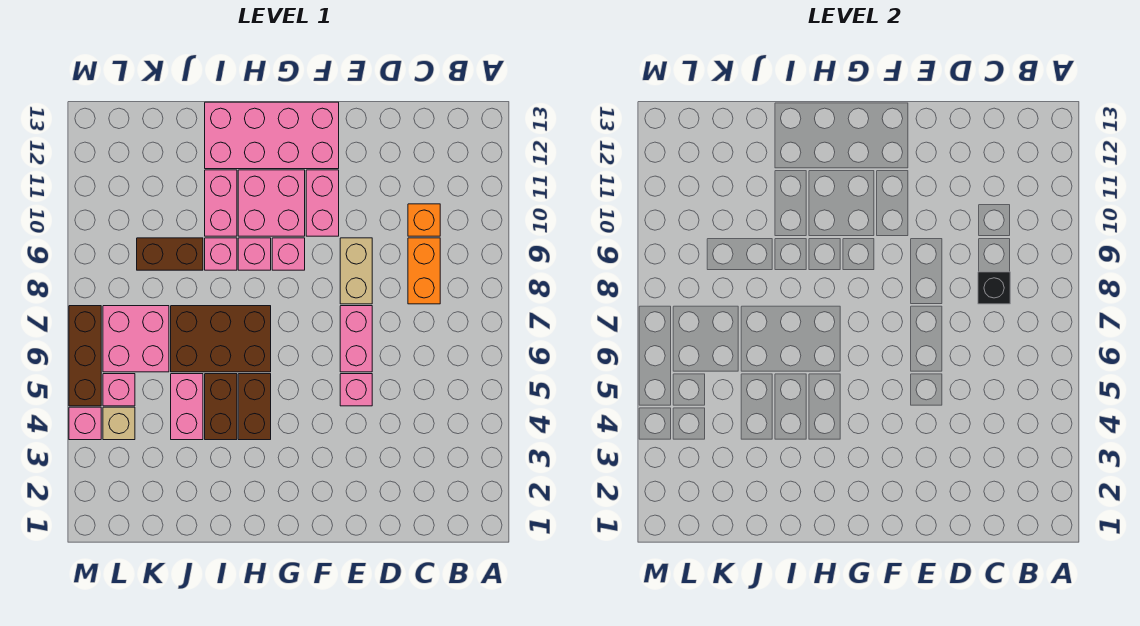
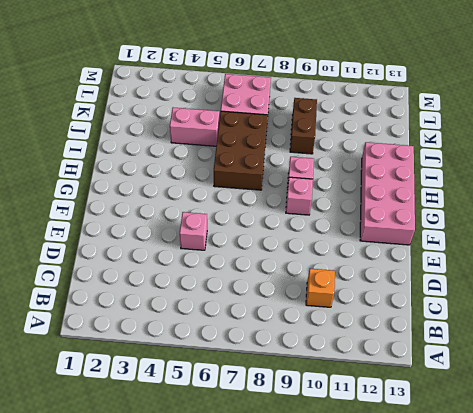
none -> orange brick C8:C9 level 1
none -> pink brick E6:E7 level 1
none -> tan brick E8:E9 level 1

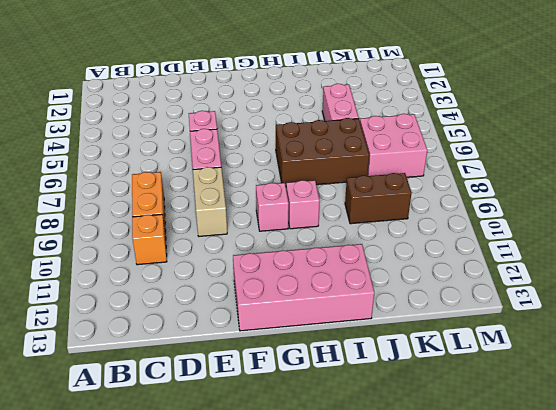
none -> pink brick F10:F11 level 1
none -> pink brick G10:H11 level 1
none -> brown brick H4:H5 level 1

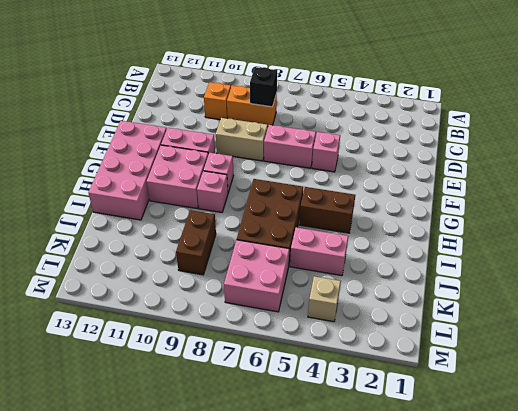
none -> brown brick I4:I5 level 1
none -> pink brick I9 level 1
none -> pink brick I10:I11 level 1

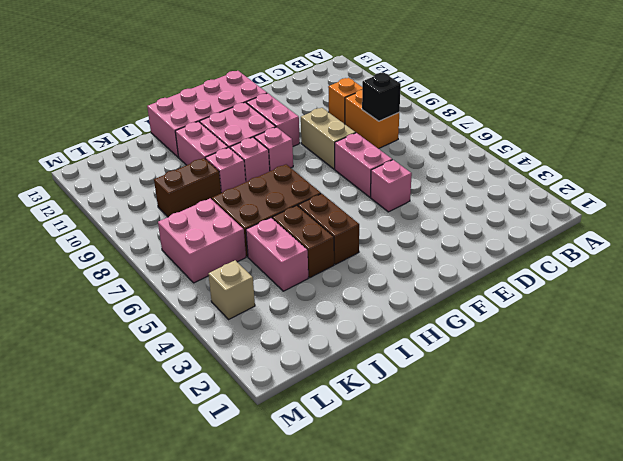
none -> pink brick L5 level 1
none -> pink brick M4 level 1
none -> brown brick M5:M7 level 1

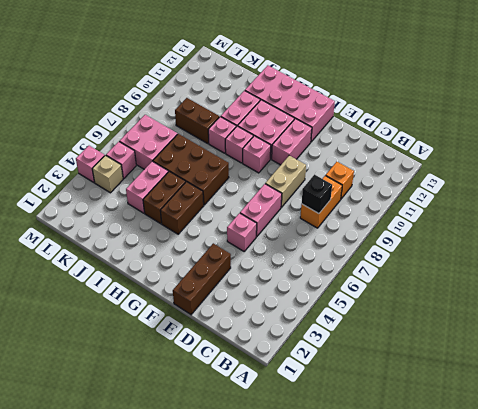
brown brick E1:E3 level 1 -> brown brick M5:M7 level 1

